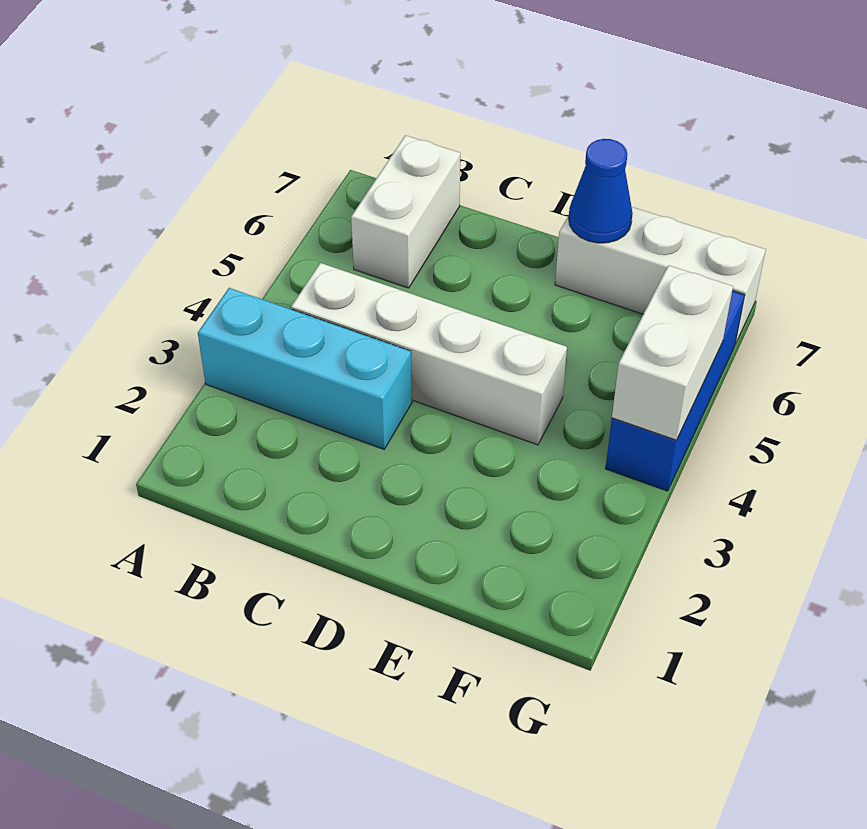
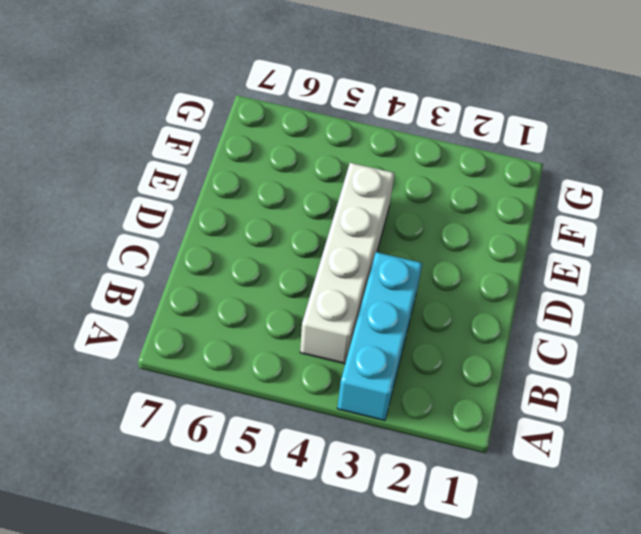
none -> white brick B6:B7 level 1
none -> white brick E7:G7 level 1

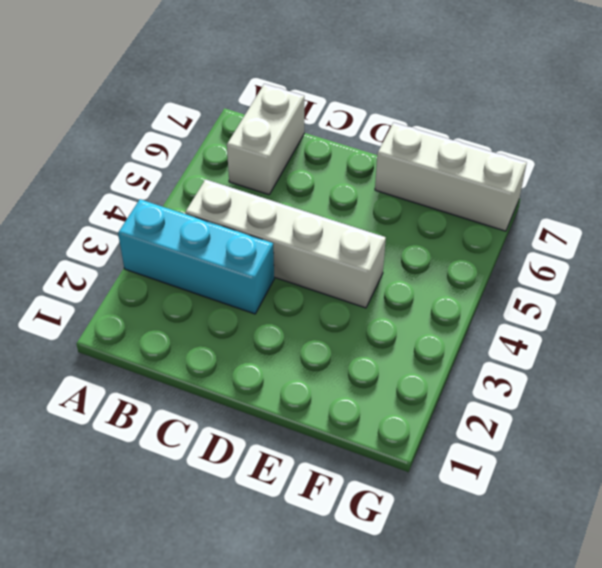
none -> blue brick G4:G6 level 1
none -> blue cone E7 level 2

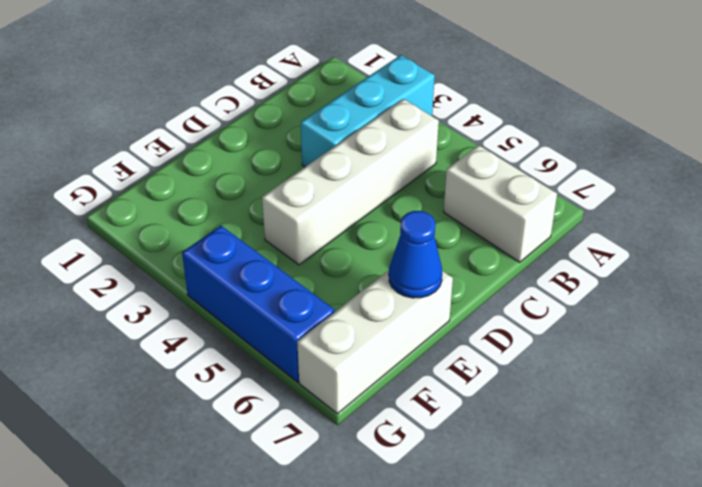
none -> white brick G4:G5 level 2

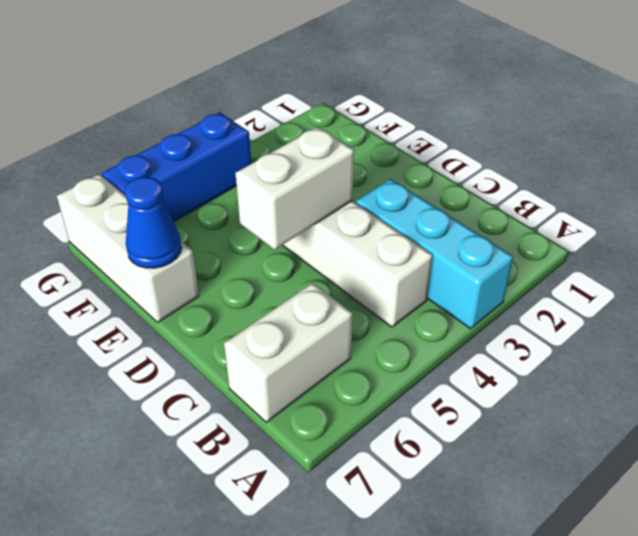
white brick D4:D5 level 2 -> white brick G4:G5 level 2

